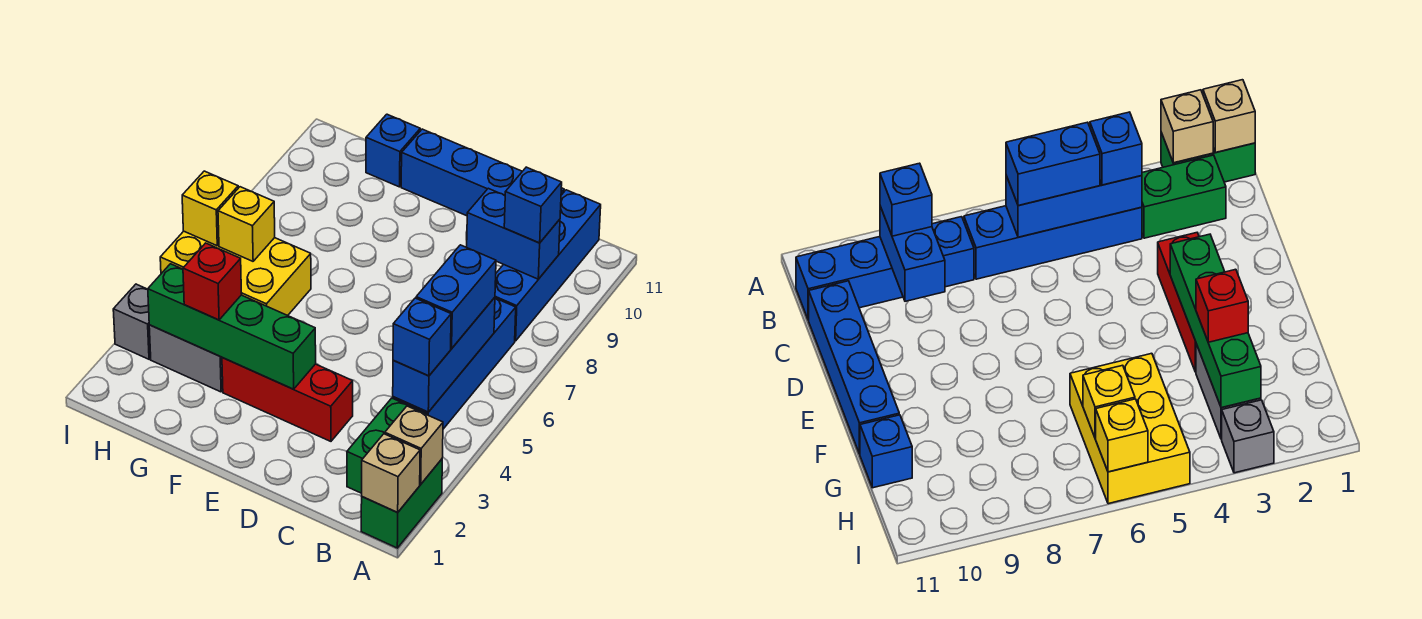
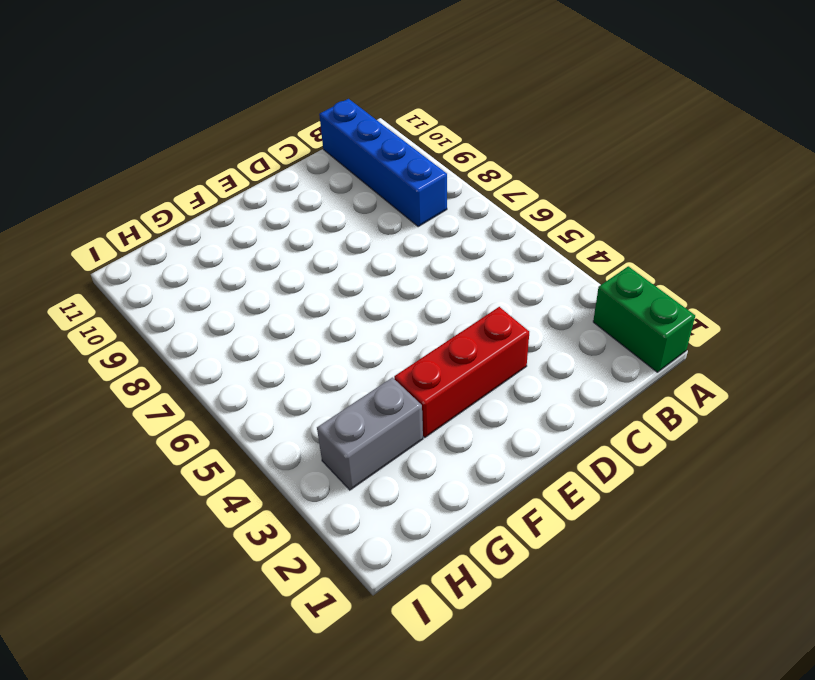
none -> green brick B2:B3 level 1
none -> blue brick B4:B7 level 1
none -> blue brick C11:F11 level 1

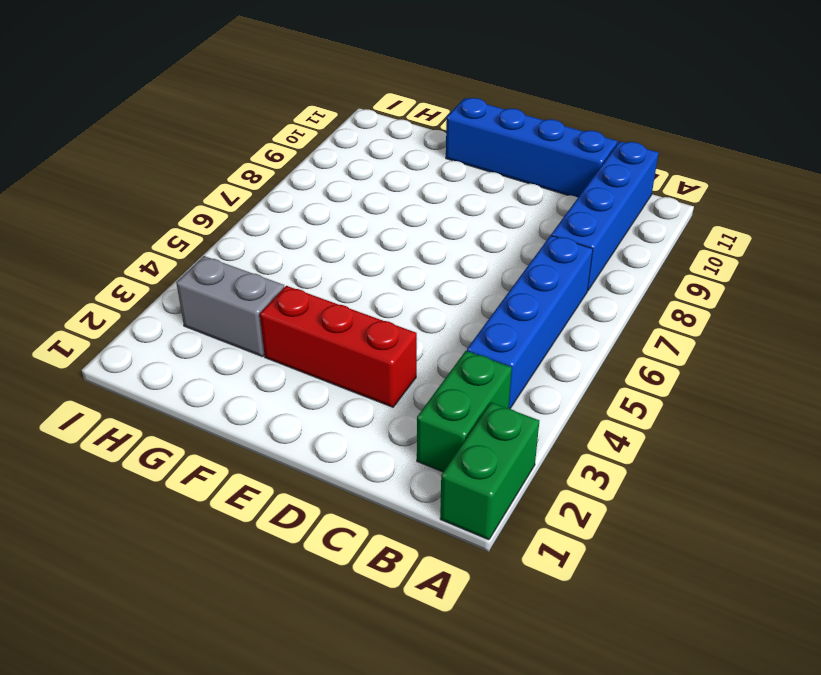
none -> yellow brick G5:I6 level 1
none -> blue brick G11 level 1
none -> grey brick I3 level 1

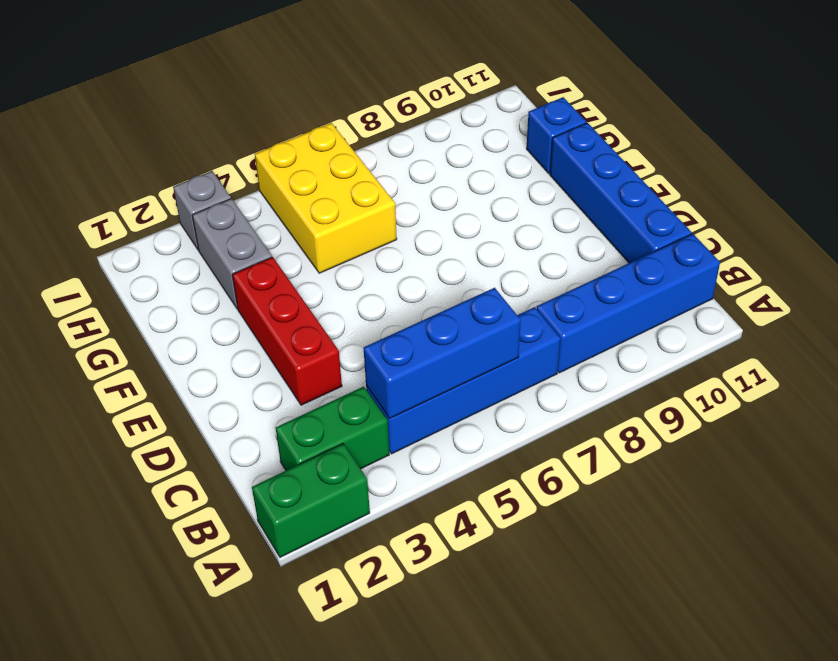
none -> tan brick A1 level 2
none -> tan brick A2 level 2
none -> blue brick B9:C9 level 2

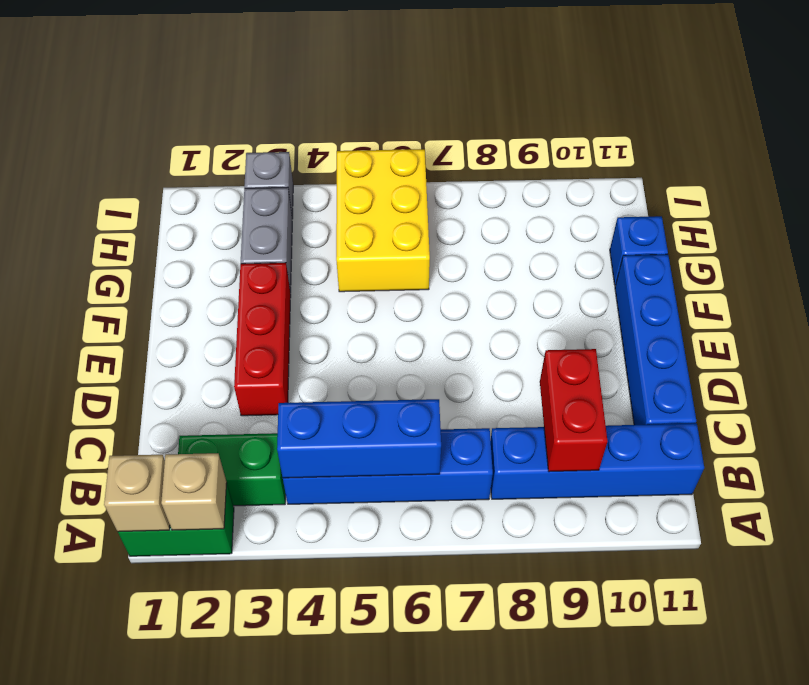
red brick B9:C9 level 2 -> blue brick B9:C9 level 2
none -> green brick E3:H3 level 2
none -> yellow brick H6 level 2
none -> yellow brick I6 level 2

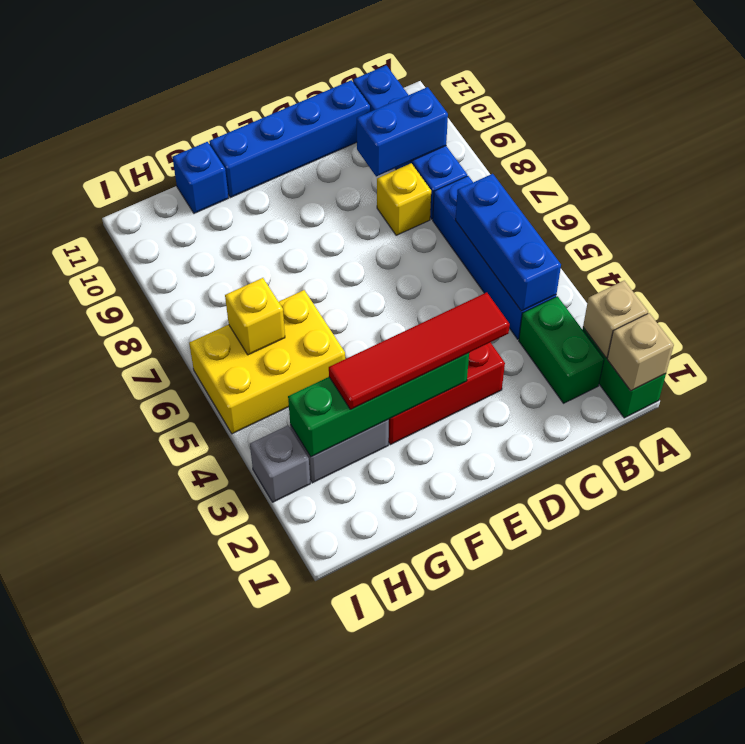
yellow brick C8 level 1 -> yellow brick I6 level 2
red tile D3:G3 level 3 -> red brick G3 level 3
none -> blue brick B4 level 3
none -> blue brick B5:B6 level 3
none -> blue brick B9 level 3

